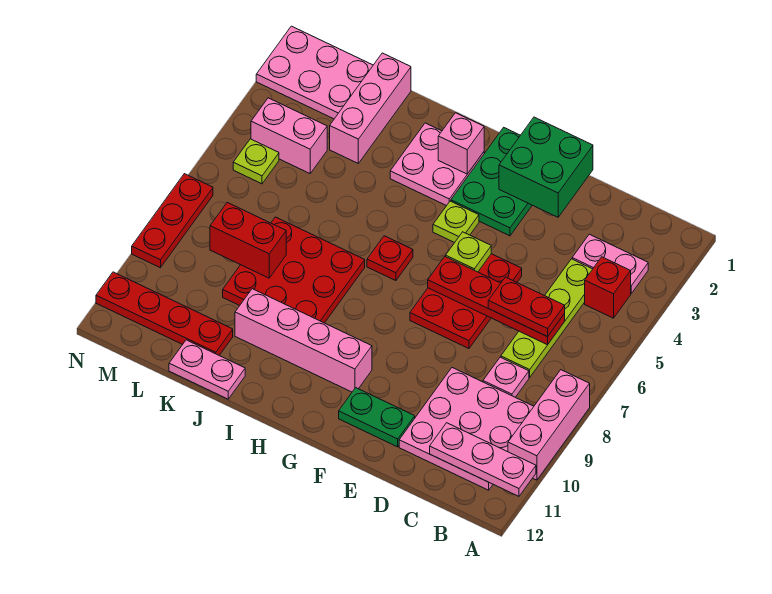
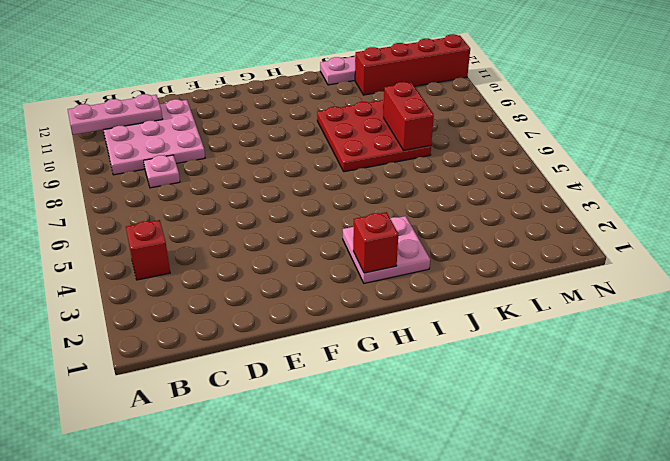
red brick H2 level 2 -> pink brick H2 level 2
red brick K7:K8 level 2 -> red brick K8:L8 level 2
red brick K11:N11 level 1 -> red plate K11:N11 level 1
none -> pink brick A8:A10 level 1
none -> pink plate B3:C3 level 1
none -> lime plate C4:C7 level 1

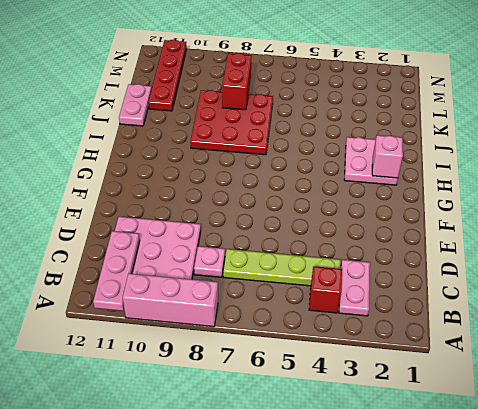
none -> red plate E5:F7 level 1
none -> green plate E11:F11 level 1
none -> green plate F1:G3 level 1

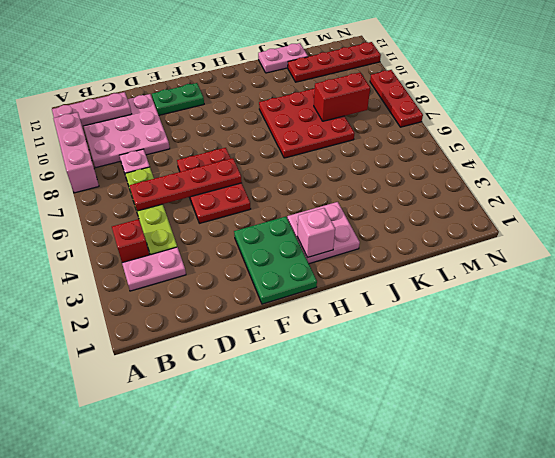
none -> lime plate G4 level 1
none -> pink brick G10:J10 level 1
none -> red plate H6 level 1

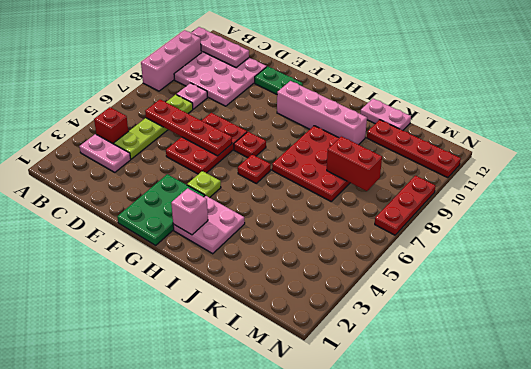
red plate G7 level 1 -> none
none -> pink brick K1:K3 level 1
none -> pink plate L1:N2 level 1
none -> pink brick L4:M4 level 1

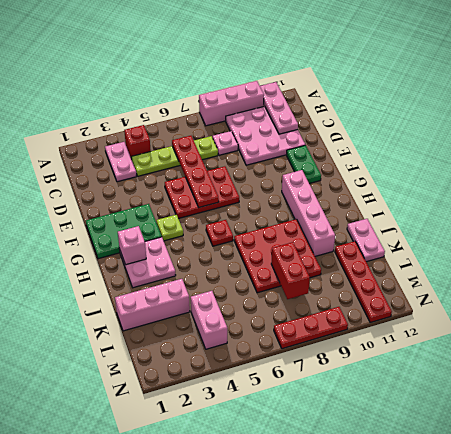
none -> pink plate L1:N2 level 1
none -> lime plate M5 level 1
none -> green brick E1:F2 level 2

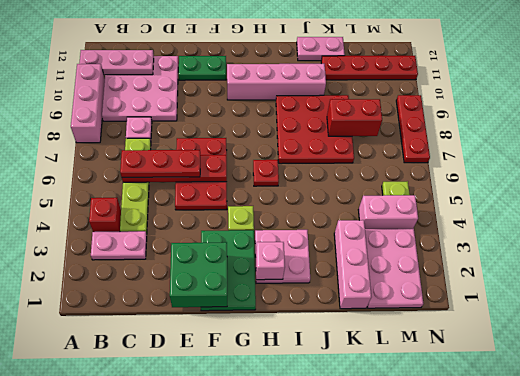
red plate C6:E6 level 3 -> red plate C6:D6 level 3
pink plate L1:M3 level 1 -> pink plate L1:N2 level 1
none -> lime plate F5 level 2

